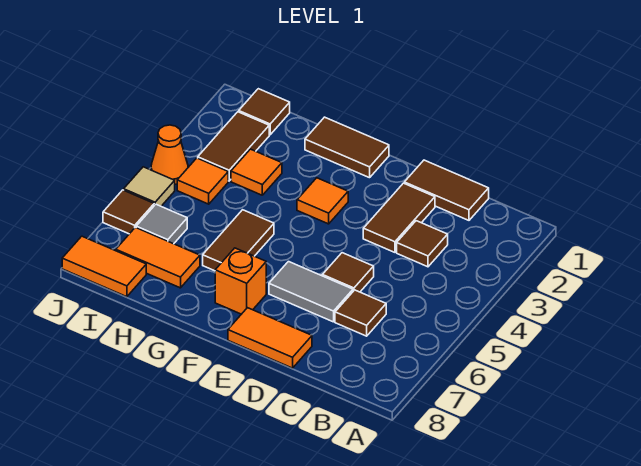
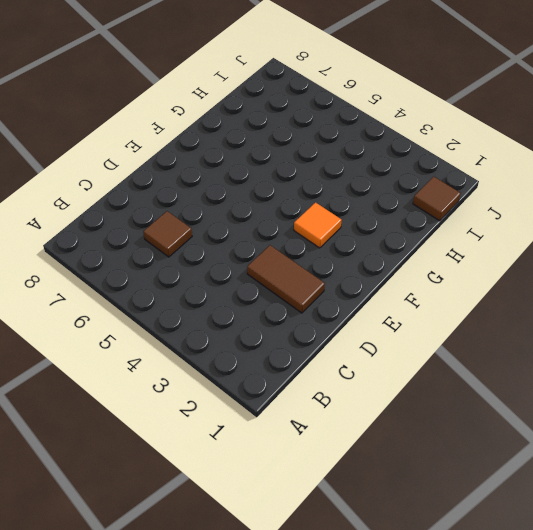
none -> brown tile C1:D1 level 1
none -> brown tile C3 level 1
none -> brown tile D5 level 1

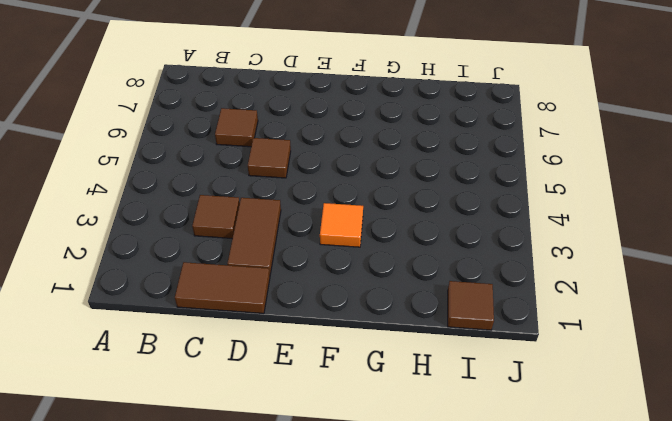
none -> grey tile D6:E6 level 1
none -> orange tile D8:E8 level 1
none -> brown tile F1:G1 level 1

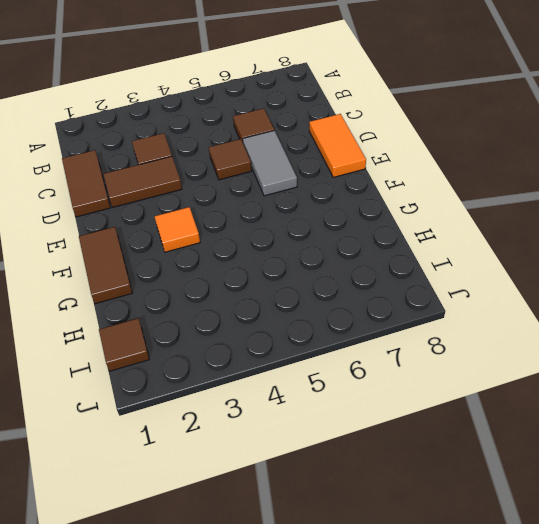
none -> orange brick F7 level 1
none -> brown tile G5:G6 level 1
none -> orange tile H3 level 1

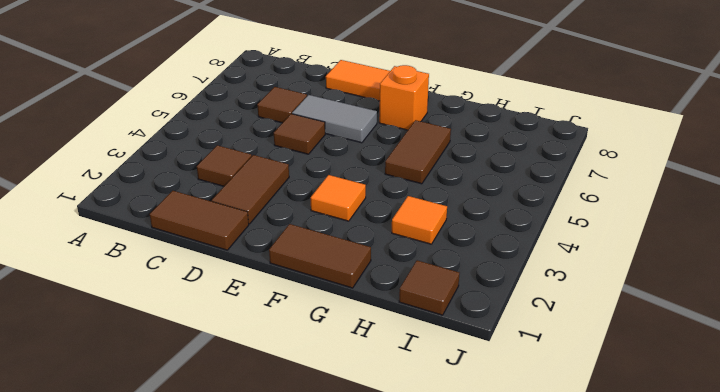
none -> orange tile H7:I7 level 1
none -> brown tile I2:I3 level 1
none -> orange tile I4 level 1

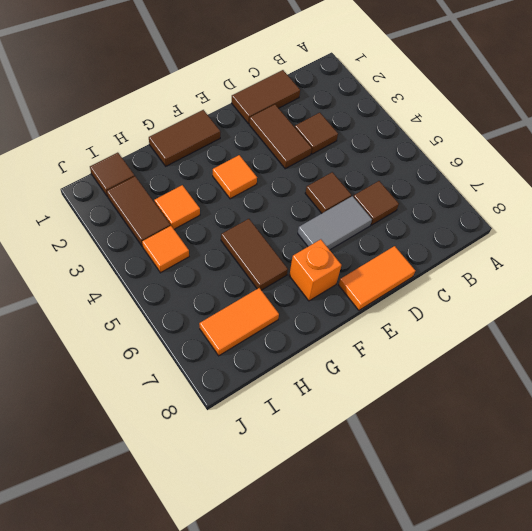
none -> grey tile I6 level 1
none -> orange tile I8:J8 level 1
none -> orange cone J4 level 1

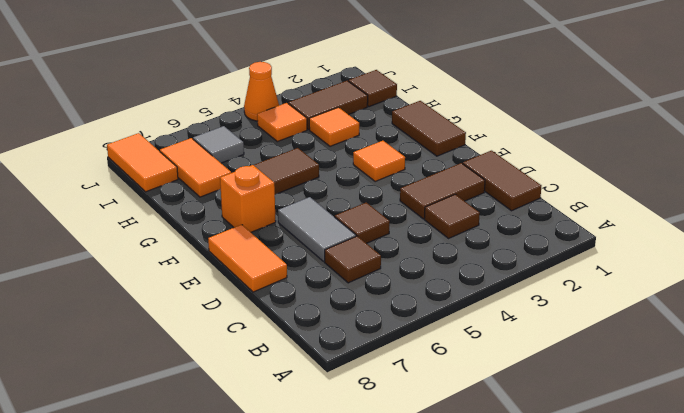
none -> tan tile J5 level 1
none -> brown tile J6 level 1

